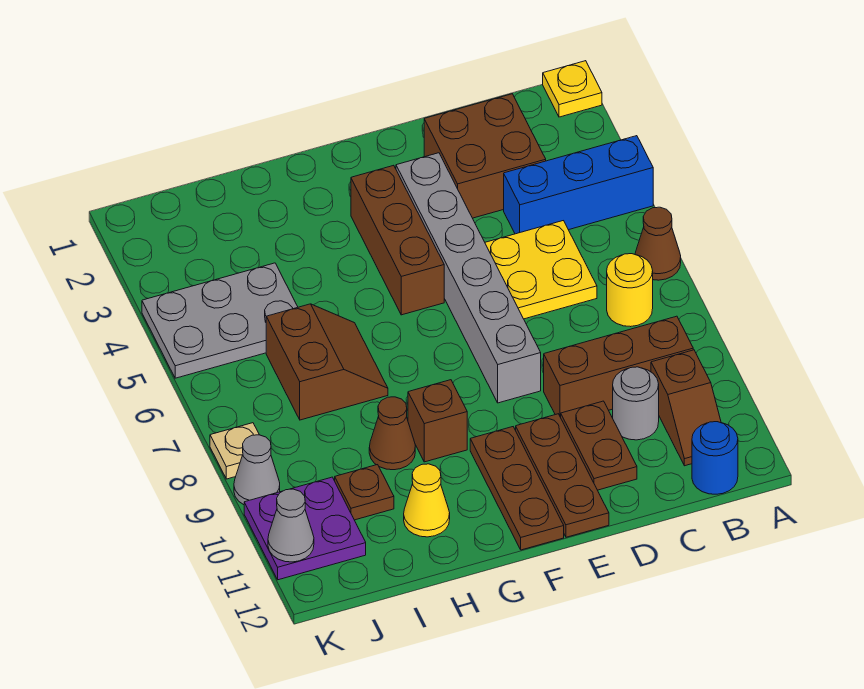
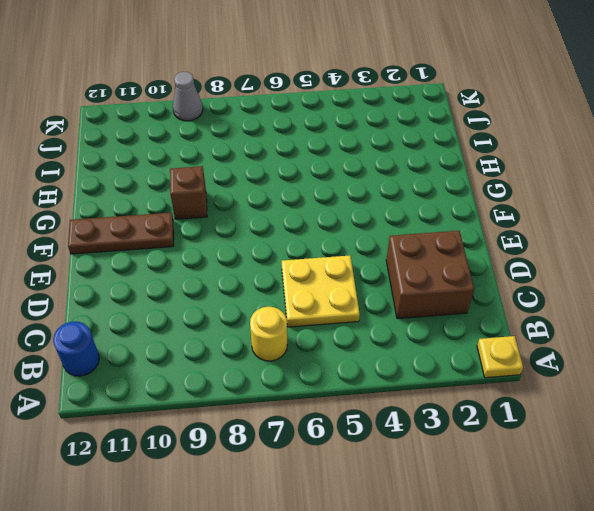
none -> blue brick A4:C4 level 1
none -> brown cone A6 level 1
none -> brown brick B9:D9 level 1

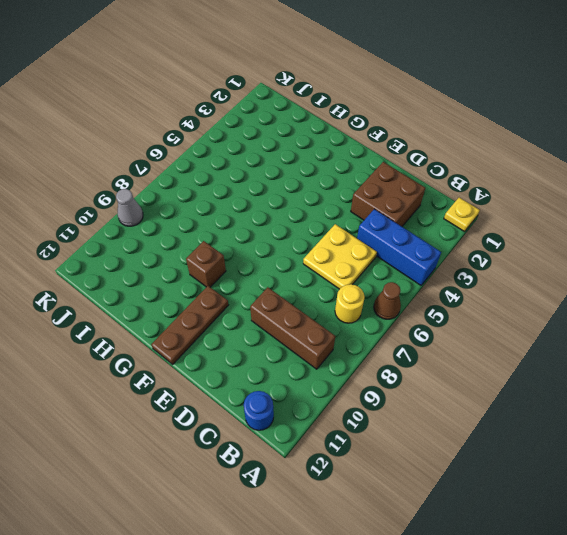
none -> brown slope B10:B11 level 1 top 10
none -> grey round brick C10 level 1
none -> brown plate D10:D11 level 1

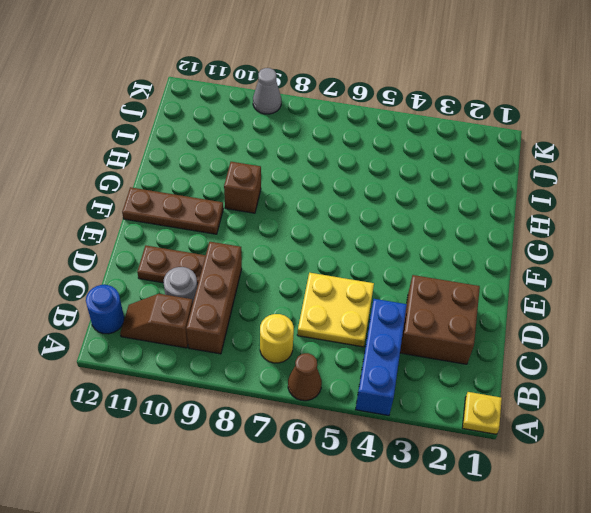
none -> grey brick E3:E8 level 1
none -> brown plate E10:E12 level 1
none -> brown brick F3:F5 level 1

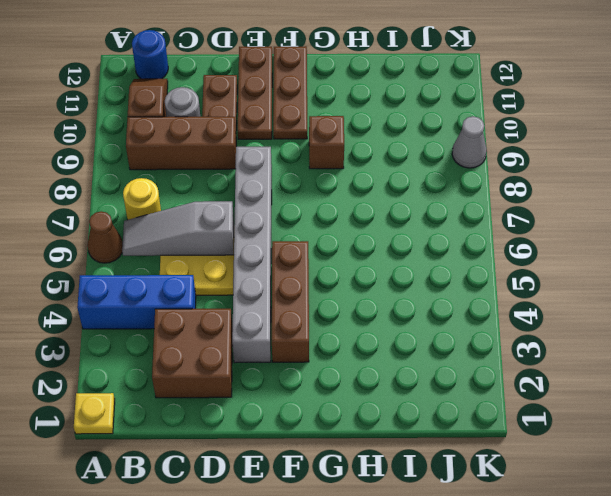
grey slope B6:D6 level 2 top D -> none
none -> brown slope H6:I7 level 1 top I
none -> brown cone H9 level 1
none -> yellow cone H11 level 1

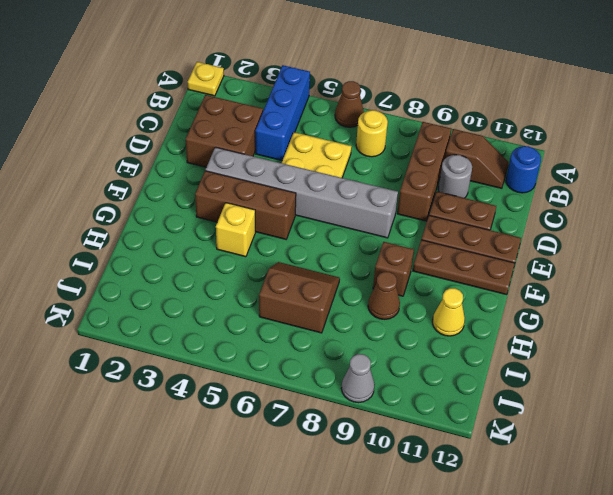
yellow brick G4 level 1 -> none
none -> grey plate I4:K5 level 1
none -> brown plate I10 level 1
none -> purple plate J10:K11 level 1

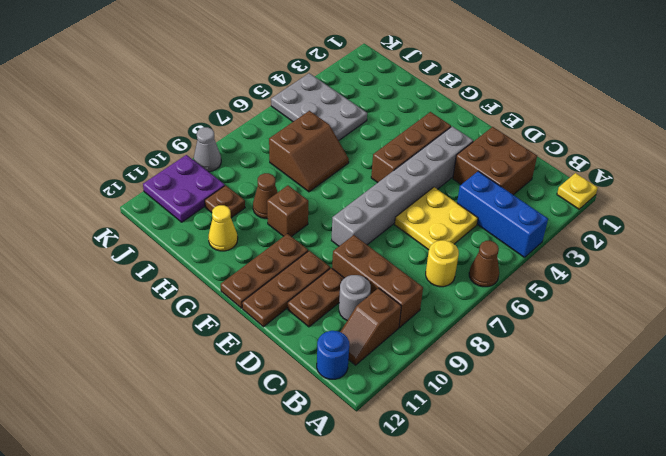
none -> tan plate K8 level 1
none -> grey cone K11 level 2

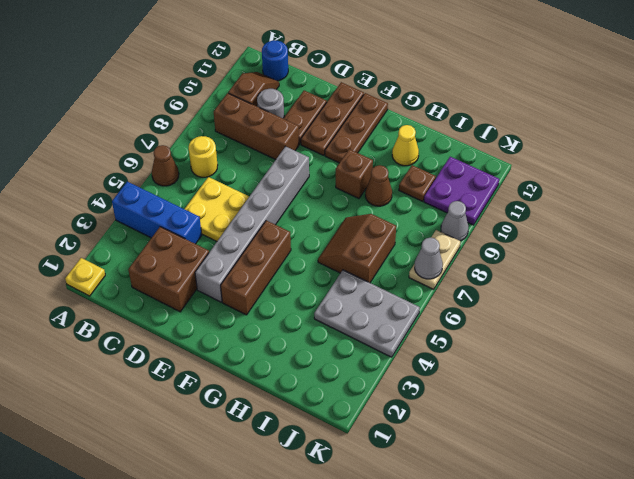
tan plate K7:K8 level 1 -> tan plate K8 level 1
grey cone K7 level 2 -> grey cone K11 level 2

